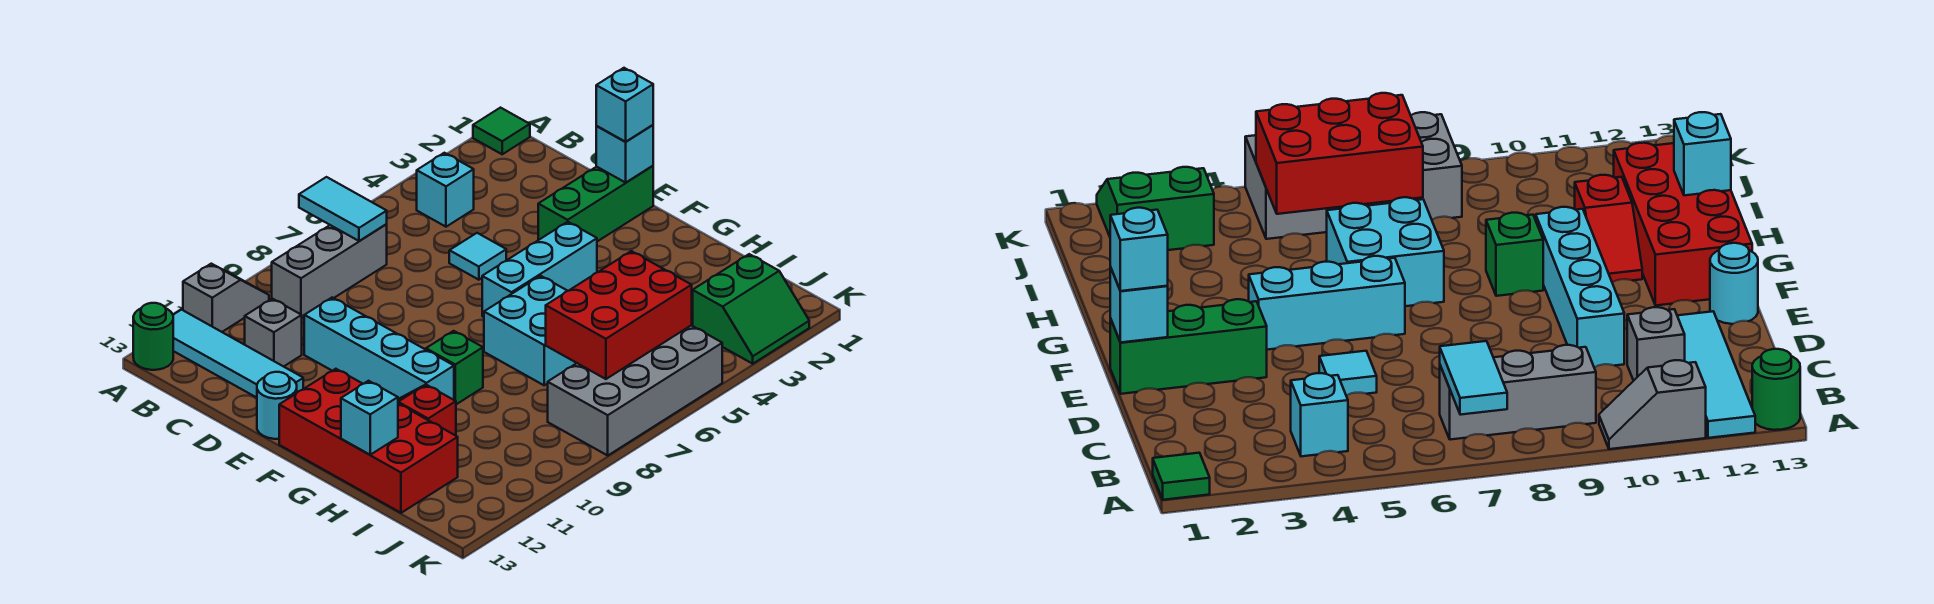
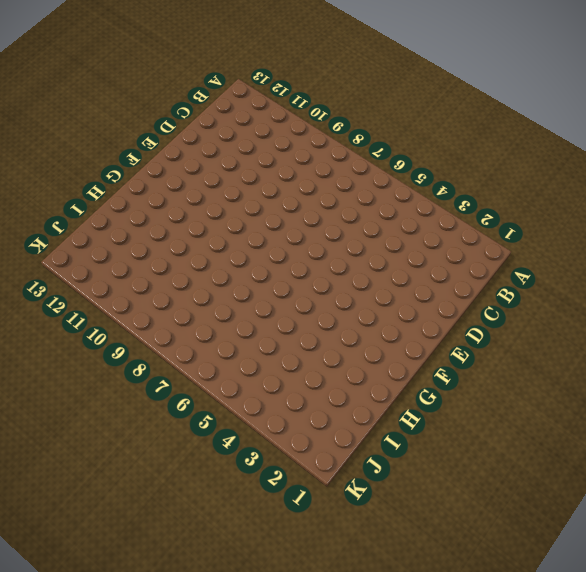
none -> green tile A1 level 1
none -> grey slope A10:A11 level 1 top 11
none -> cyan tile A12:D12 level 1

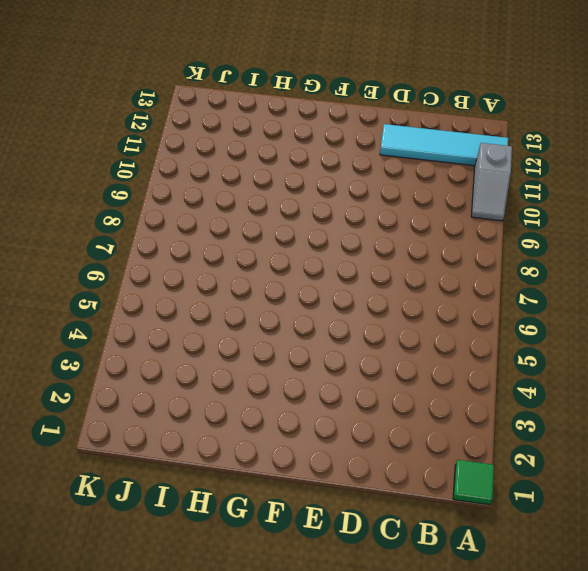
none -> green round brick A13 level 1
none -> cyan brick B4 level 1
none -> grey brick B7:B9 level 1

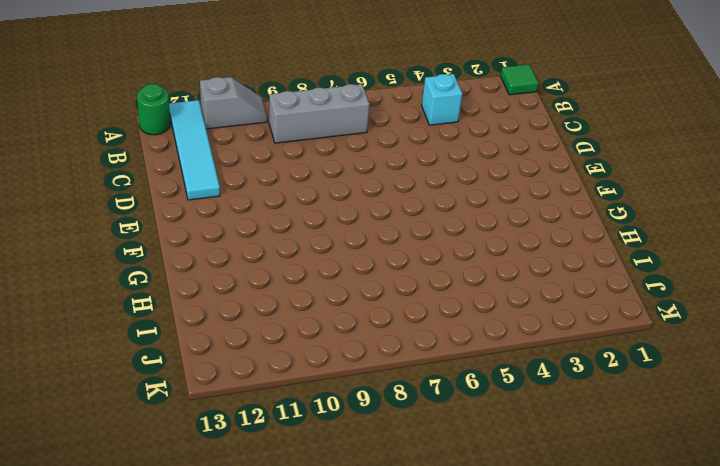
none -> grey brick C11 level 1
none -> cyan tile D5 level 1
none -> cyan brick D10:G10 level 1

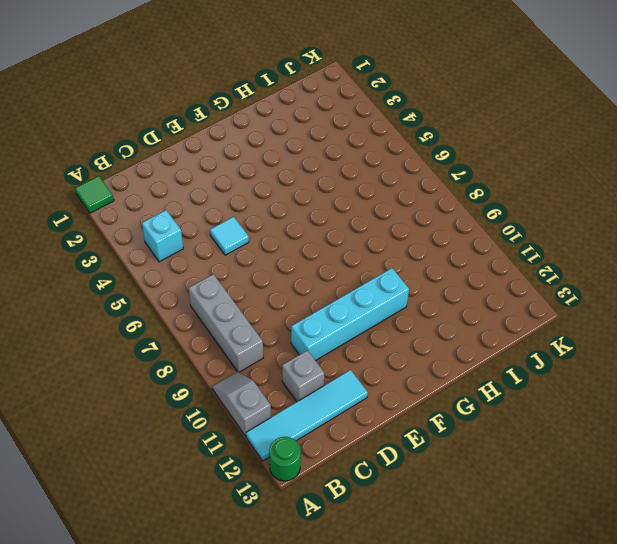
none -> green brick E1:E3 level 1
none -> cyan round brick E13 level 1
none -> cyan brick F4:F6 level 1

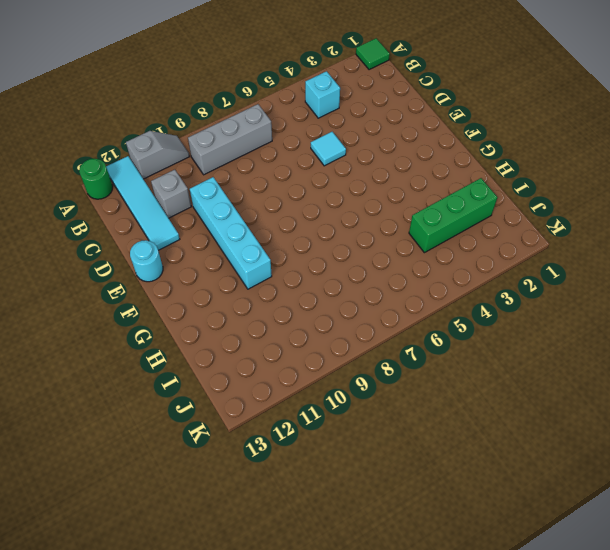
green brick I2:I4 level 1 -> green brick E1:E3 level 1
none -> cyan brick F4:F6 level 1
none -> red brick F12:I13 level 1
none -> cyan brick G6:H7 level 1

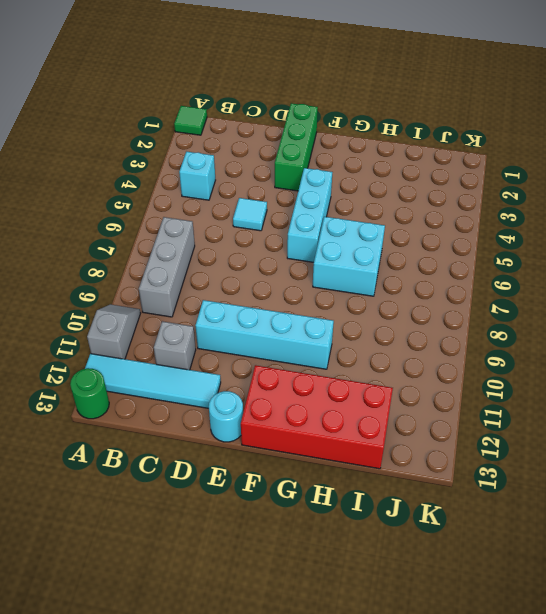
none -> green brick G9 level 1
none -> red slope G11:H11 level 1 top H
none -> green slope J2:K3 level 1 top J

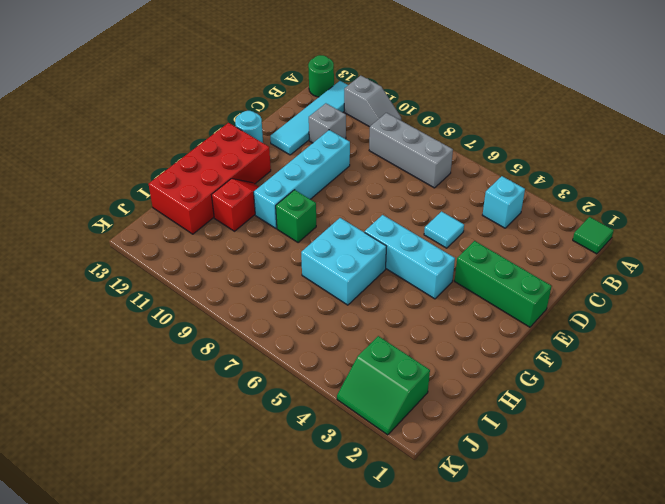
none -> grey brick J5:K8 level 1
none -> cyan tile A7:B7 level 2
none -> cyan brick E1 level 2

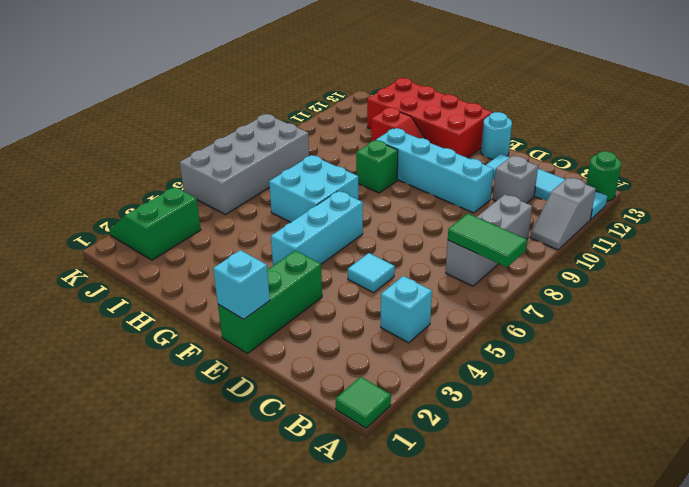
green tile A7:B7 level 2 -> cyan tile A7:B7 level 2
none -> cyan brick H13 level 2
none -> red brick I5:J7 level 2
none -> cyan brick E1 level 3

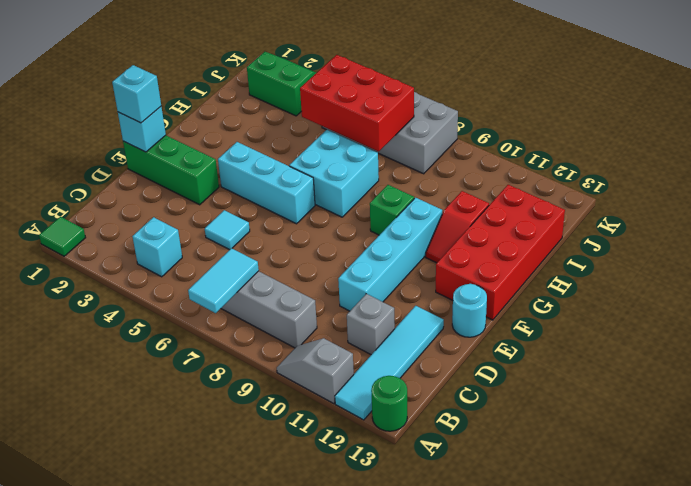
none -> cyan brick H13 level 2

